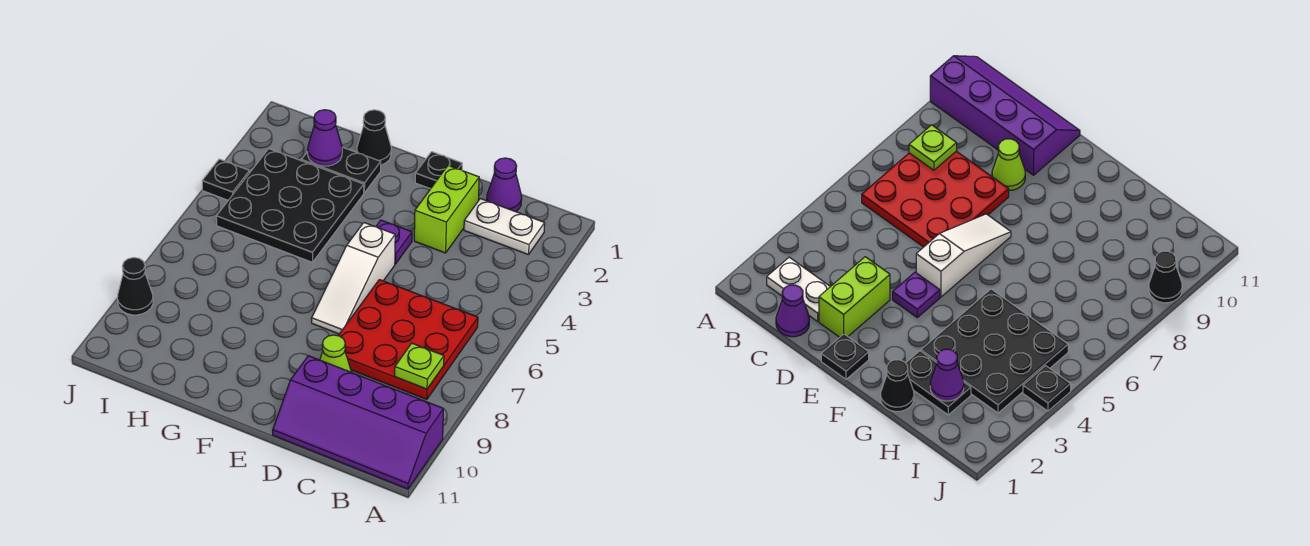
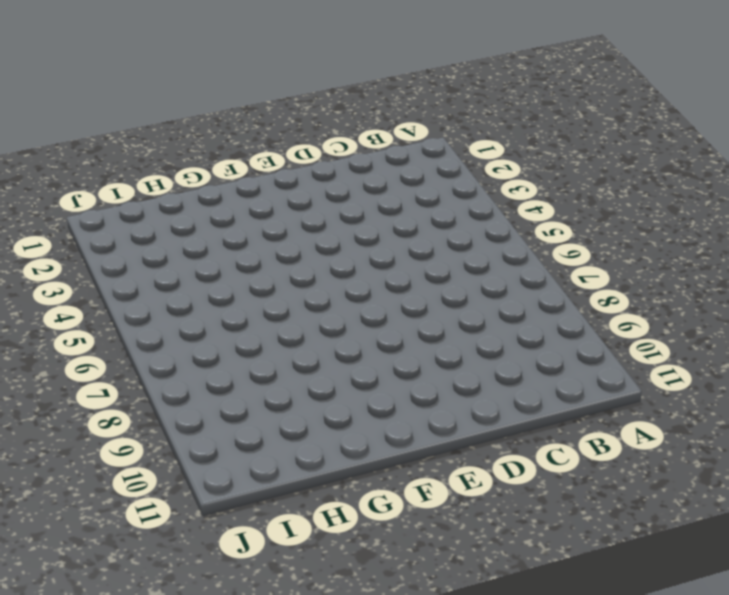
none -> purple slope A10:D11 level 1 top 10
none -> white plate B2:C2 level 1
none -> red plate B6:D8 level 1

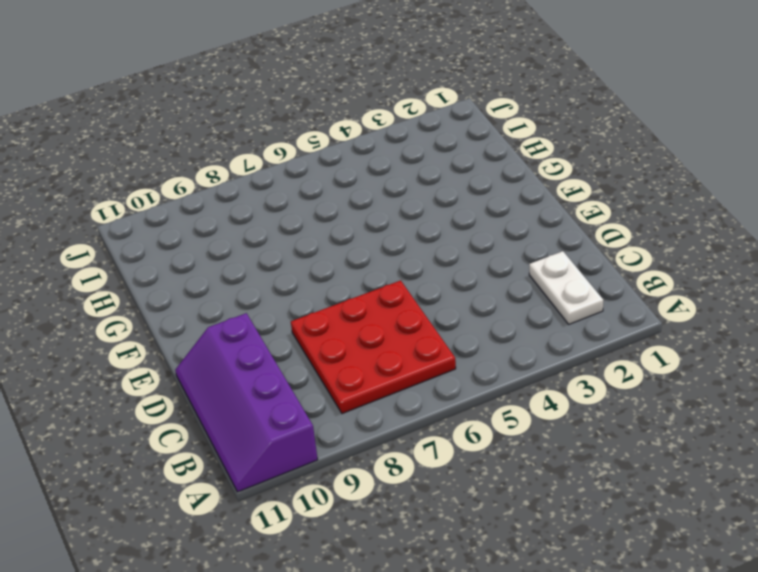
none -> purple cone C1 level 1
none -> lime brick D2:D3 level 1
none -> lime cone D9 level 1

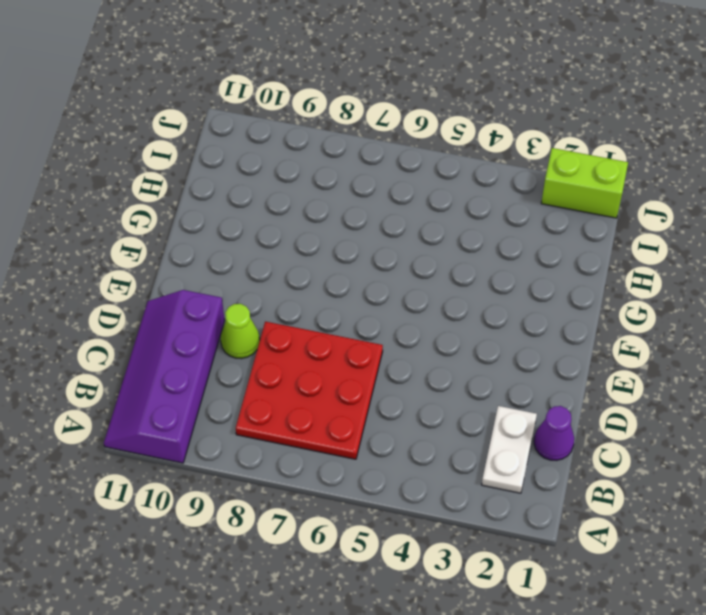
lime brick J1:J2 level 1 -> lime brick D2:D3 level 1
none -> black plate E1 level 1
none -> purple plate E4 level 1
none -> white slope E5:E7 level 1 top 5

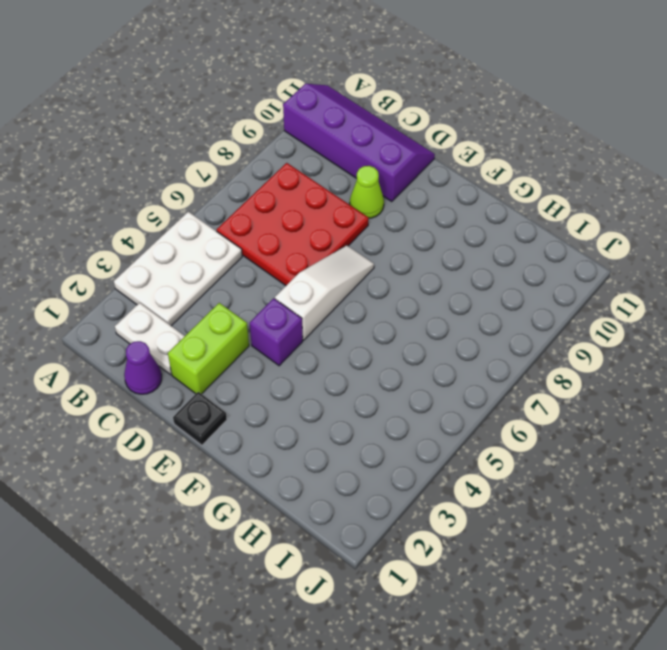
white plate A3:B5 level 1 -> none
purple brick E4 level 1 -> purple plate E4 level 1
none -> black cone G1 level 1
none -> black plate G2:H2 level 1
none -> black plate G3:I5 level 1

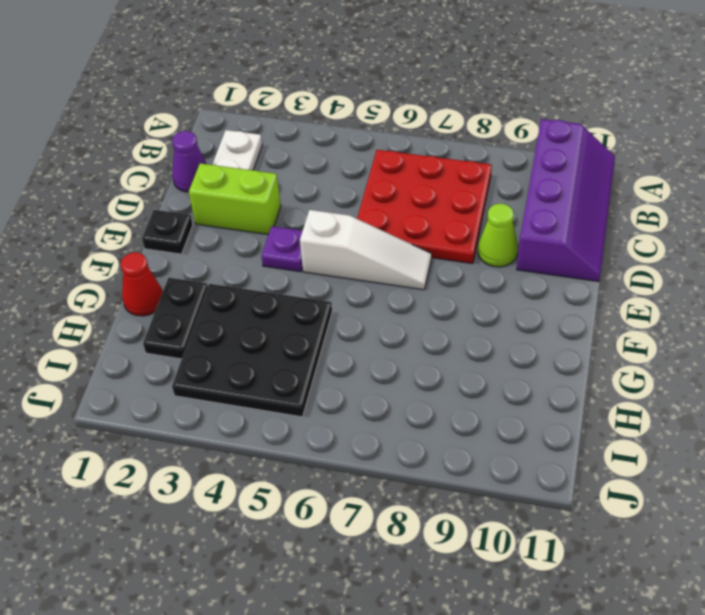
red cone G1 level 1 -> black cone G1 level 1
none -> black plate J4 level 1
none -> black cone J9 level 1
none -> lime plate B8 level 2

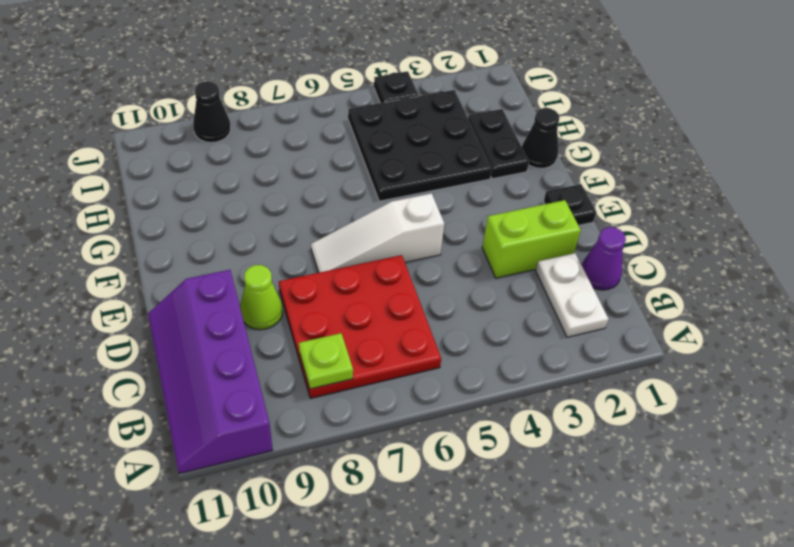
none -> purple plate E4 level 1
none -> purple cone H2 level 2

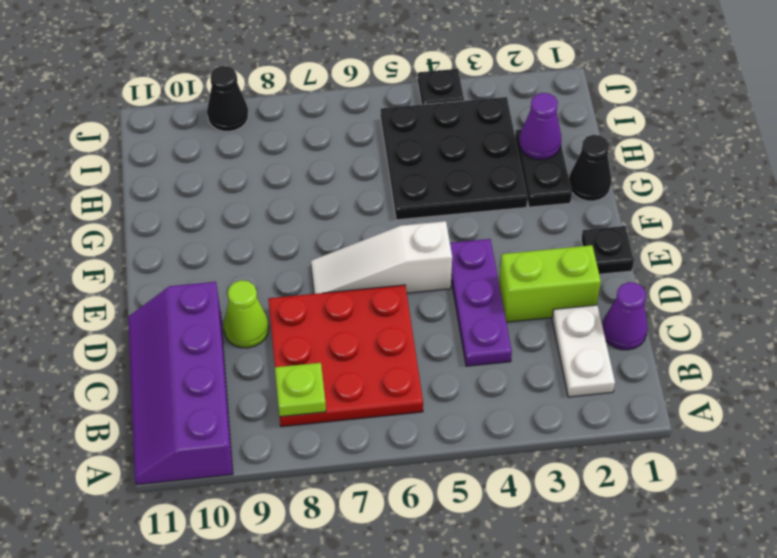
purple plate C4:E4 level 1 -> purple plate E4 level 1

